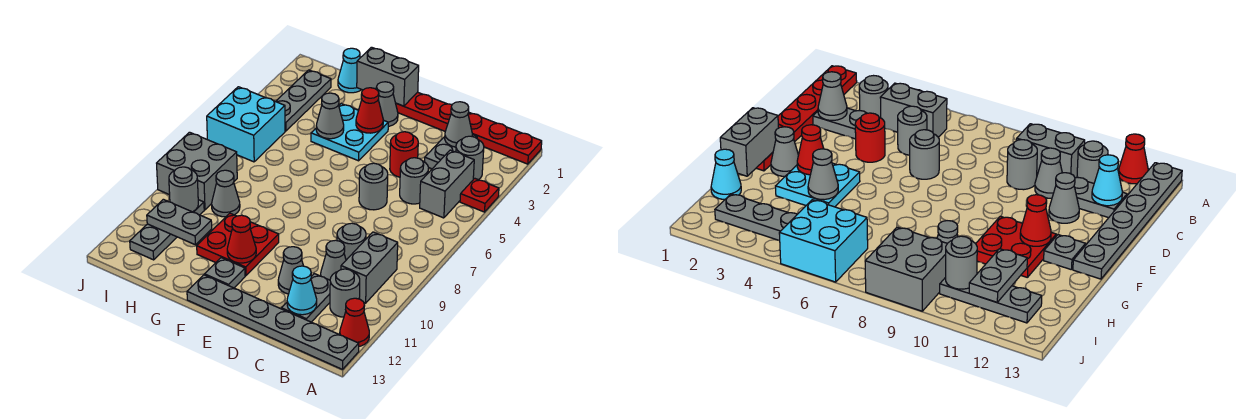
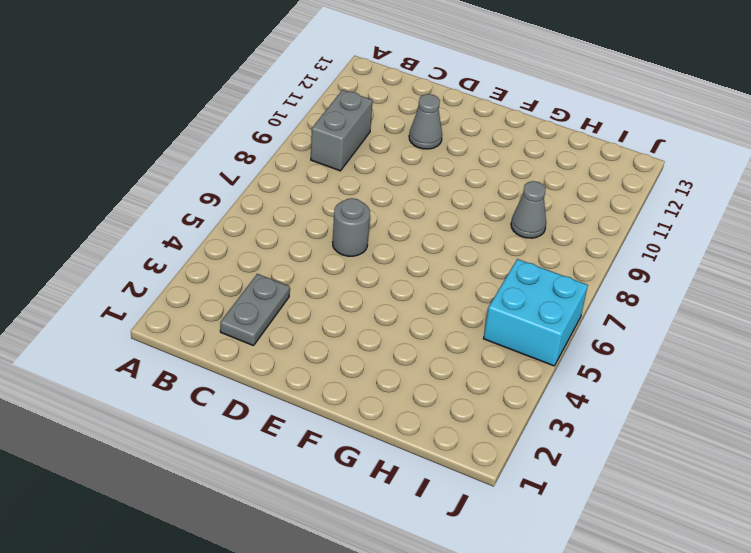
none -> red plate A1:F1 level 1
none -> red plate A4 level 1
none -> red cone A12 level 1
none -> grey plate A13:F13 level 1

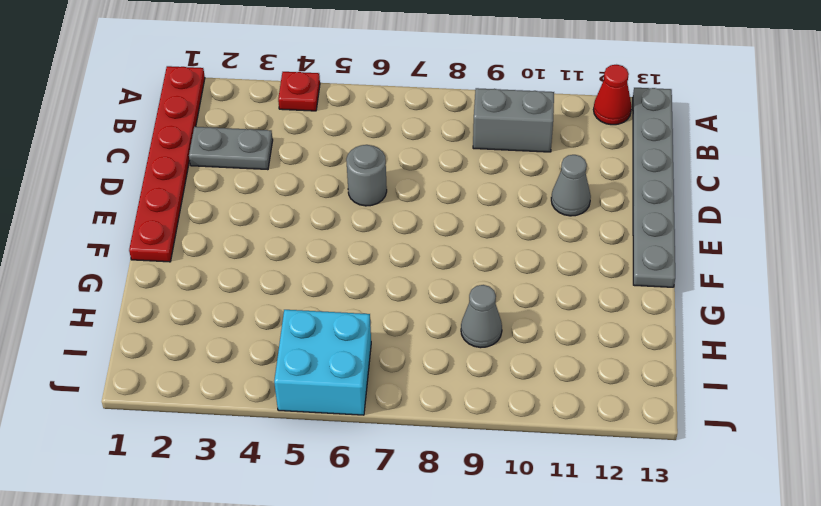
none -> grey round brick B3 level 1
none -> grey brick B4:B5 level 1
none -> grey round brick B11 level 1
none -> grey round brick C5 level 1

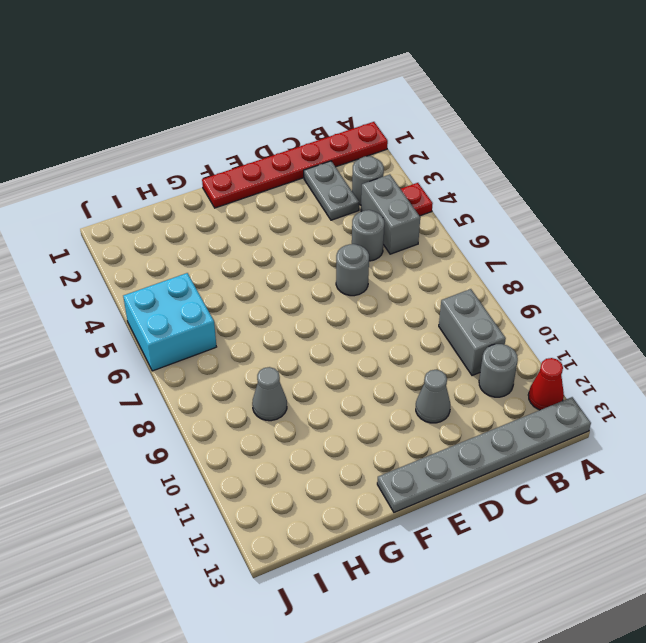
none -> grey round brick C9 level 1
none -> grey cone C10 level 1
none -> grey plate C11:C12 level 1
none -> red round brick D4 level 1

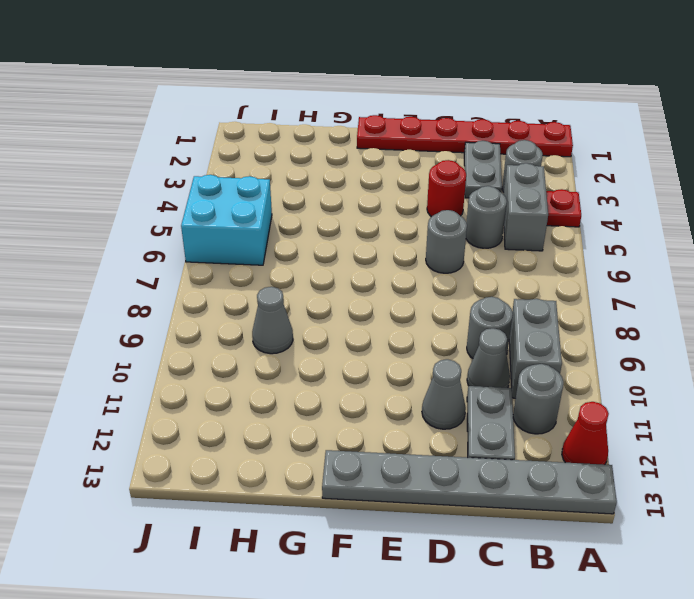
none -> grey cone F2 level 1
none -> cyan plate F3:G4 level 1
none -> red plate F10:G11 level 1
none -> grey plate F12 level 1

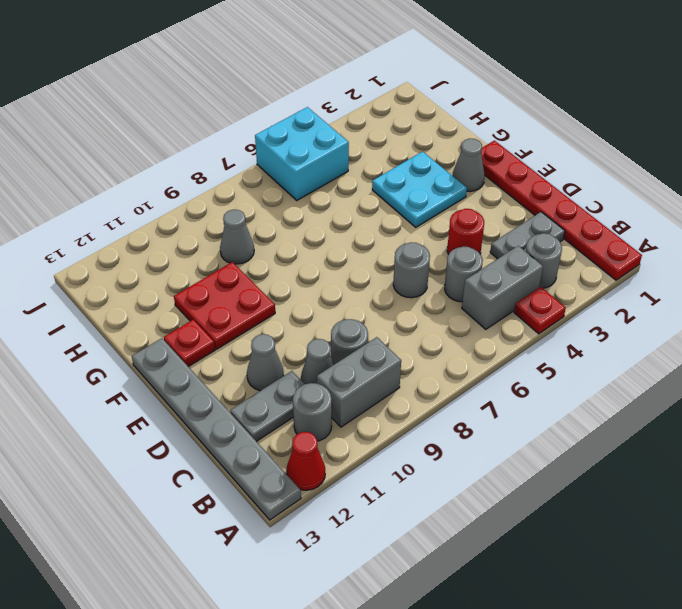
red plate F12 level 1 -> grey plate F12 level 1
none -> cyan cone H1 level 1
none -> grey plate I2:I4 level 1
none -> grey brick I8:J9 level 1
none -> grey plate I10:I12 level 1

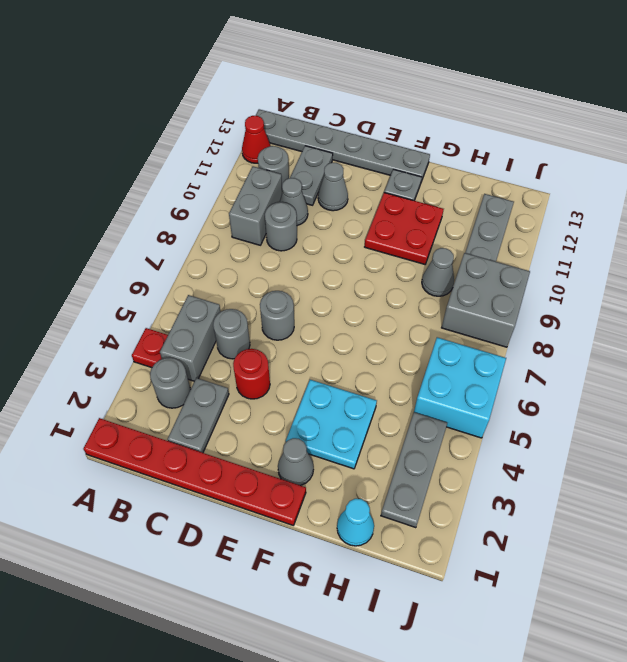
none -> grey cone C2 level 2
none -> cyan cone C12 level 2
none -> grey brick F1:G1 level 2
none -> red cone F3 level 2

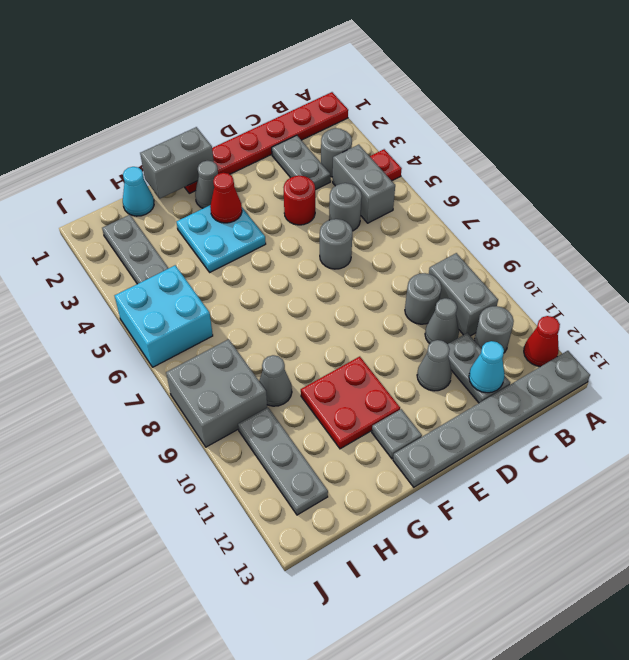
none -> grey cone C2 level 2
none -> red cone F11 level 2
none -> grey cone G4 level 2
none -> grey plate H11:I11 level 2

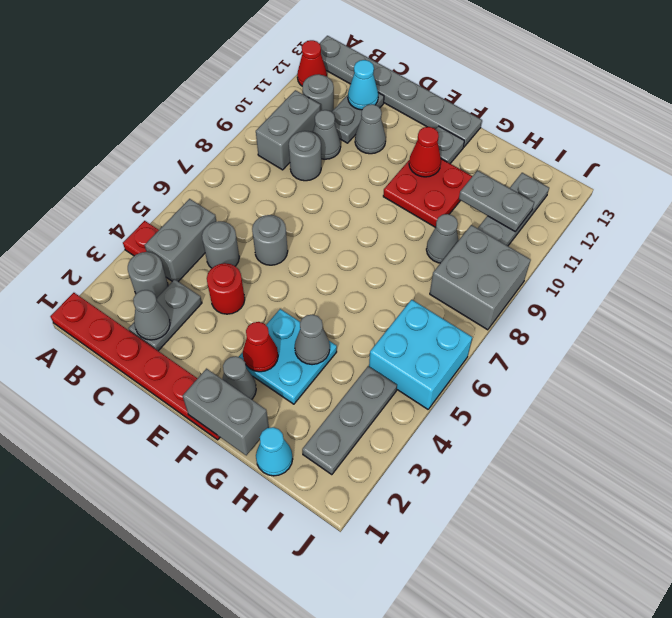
none -> grey round brick I10 level 2

